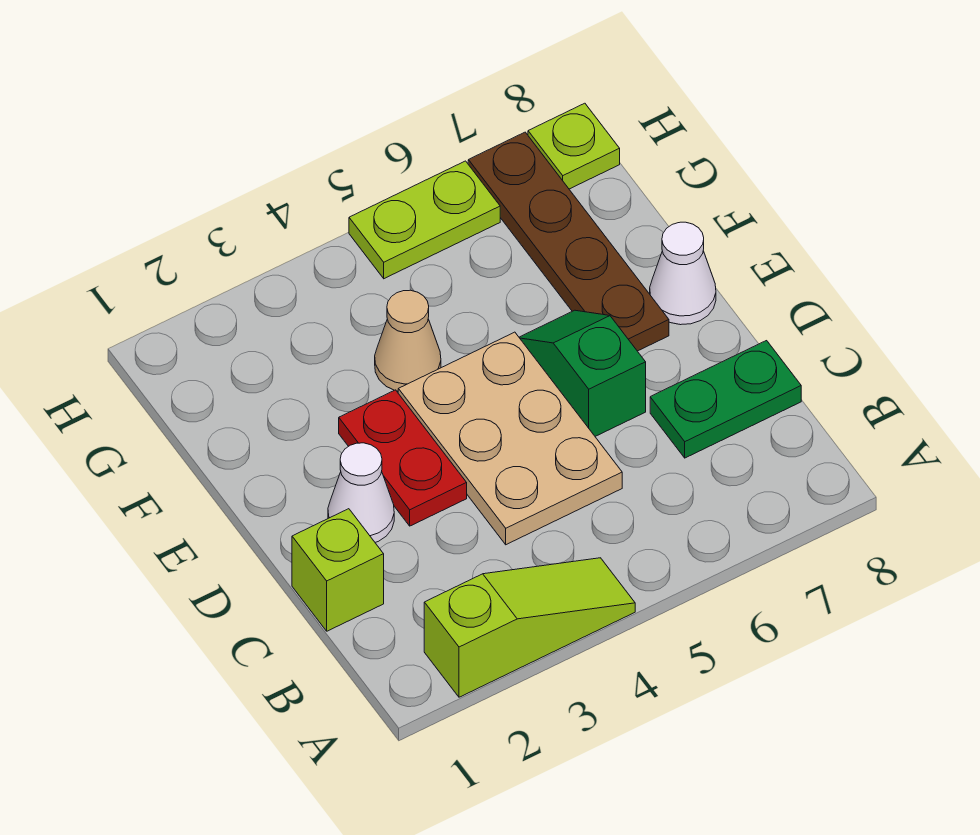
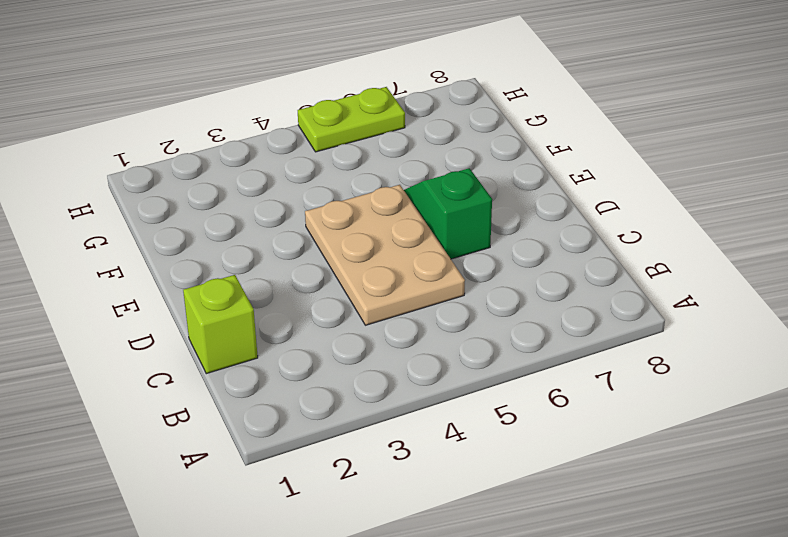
none -> lime slope A2:A4 level 1 top 2
none -> green plate C7:C8 level 1
none -> white cone D2 level 1

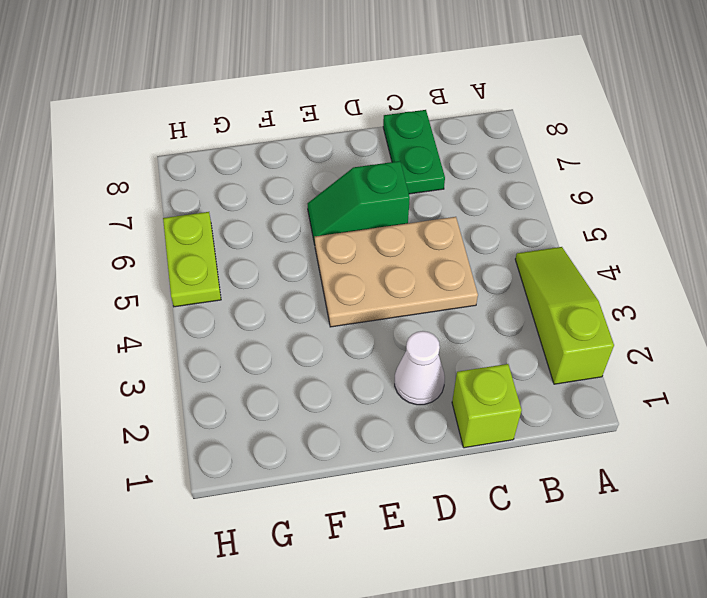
none -> red plate D3:E3 level 1
none -> brown plate E7:H7 level 1
none -> white cone E8 level 1

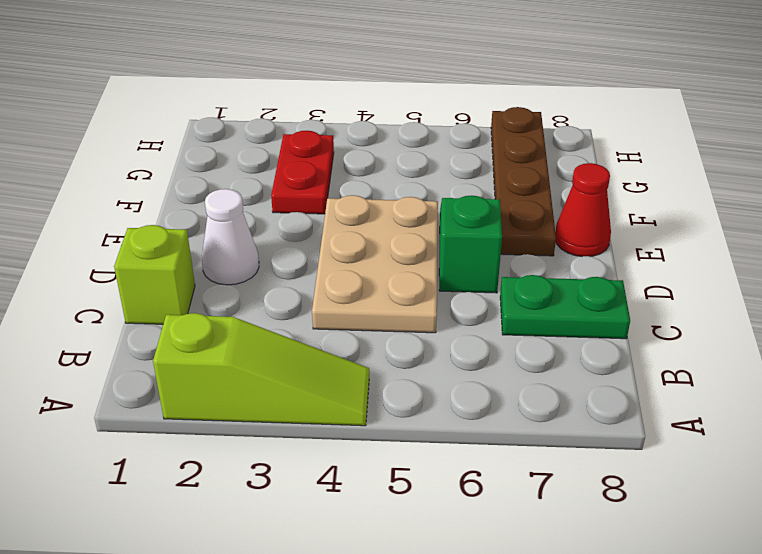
red cone E8 level 1 -> white cone E8 level 1
red plate F3:G3 level 1 -> red plate D3:E3 level 1
none -> tan cone F4 level 1
none -> lime plate H5:H6 level 1
none -> lime plate H8 level 1

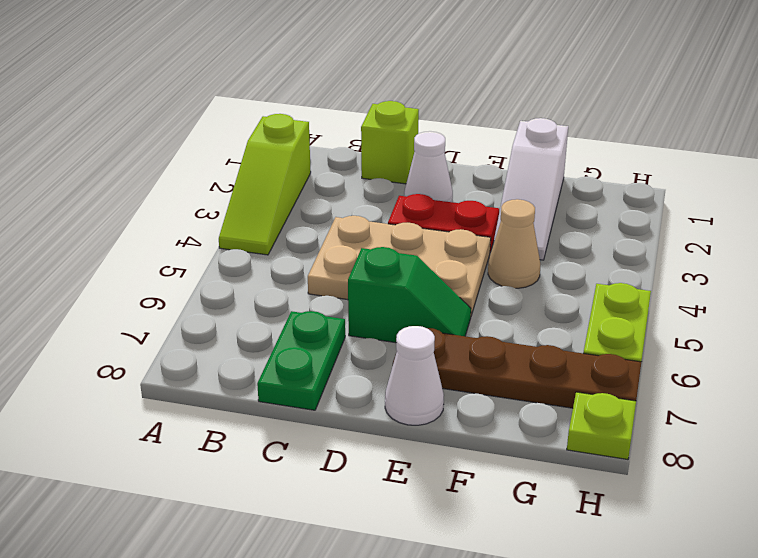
white slope F1:F3 level 1 top 1 -> none

